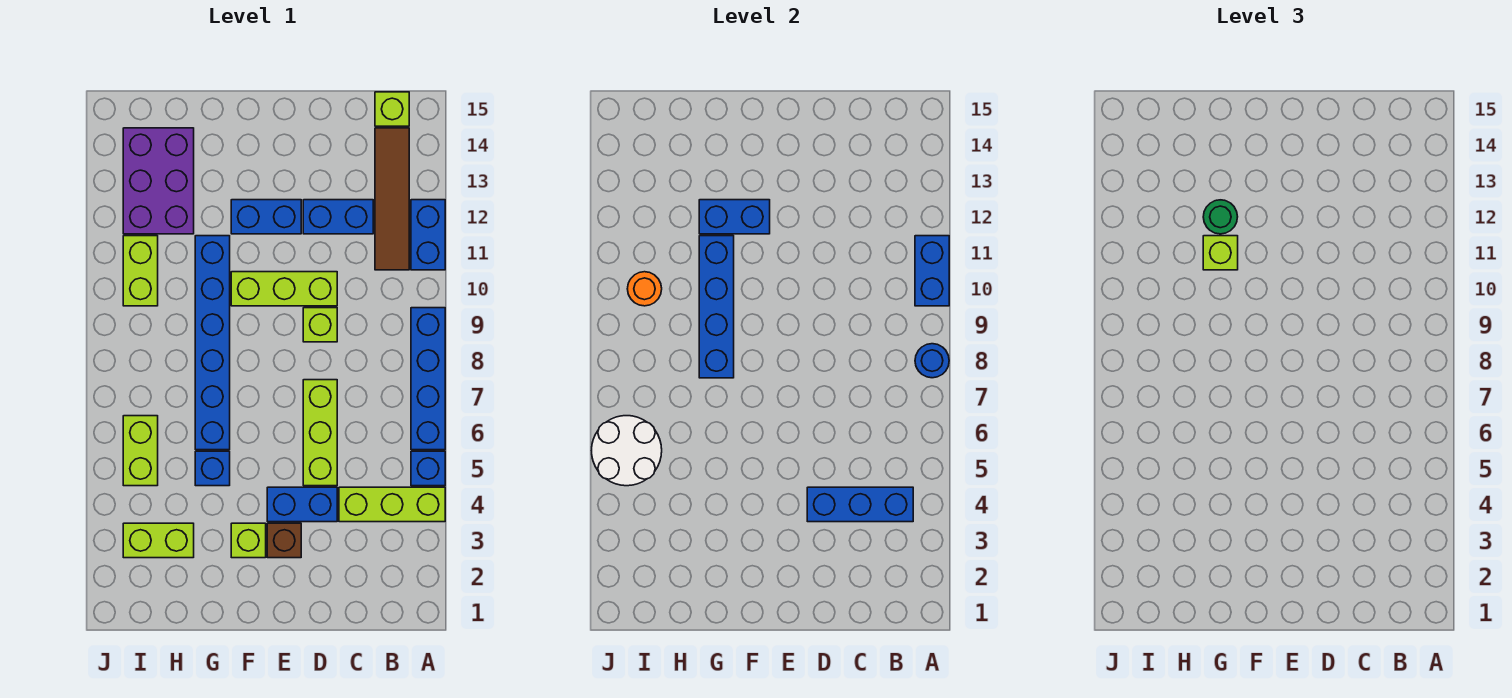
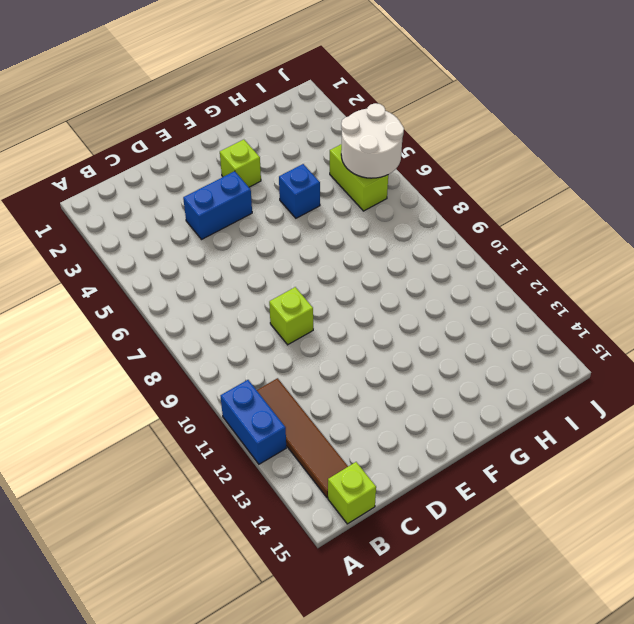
none -> lime brick A4:C4 level 1
none -> blue brick A5 level 1
none -> blue brick A6:A9 level 1

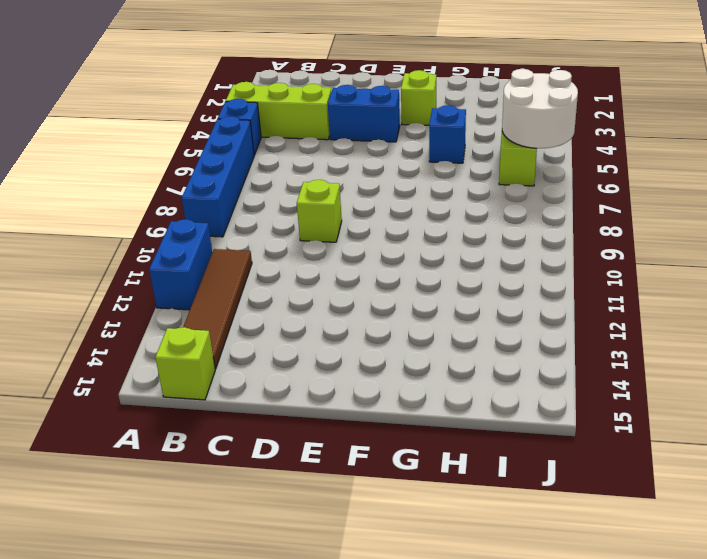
none -> blue brick C12:D12 level 1
none -> lime brick D5:D7 level 1
none -> lime brick D10:F10 level 1

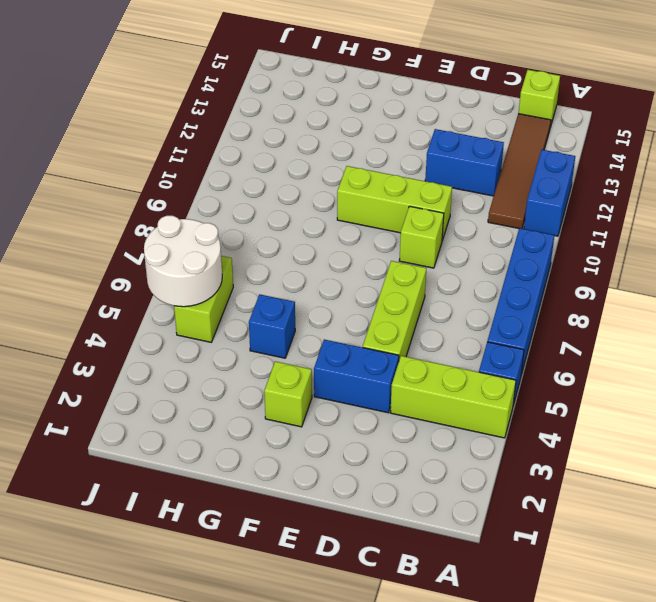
none -> brown brick E3 level 1
none -> blue brick E12:F12 level 1
none -> blue brick G6:G11 level 1

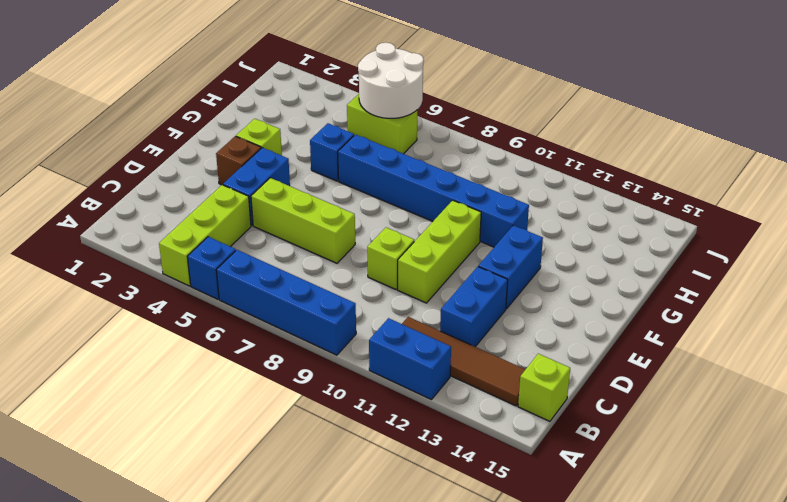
none -> lime brick H3:I3 level 1
none -> purple brick H12:I14 level 1
none -> lime brick I10:I11 level 1

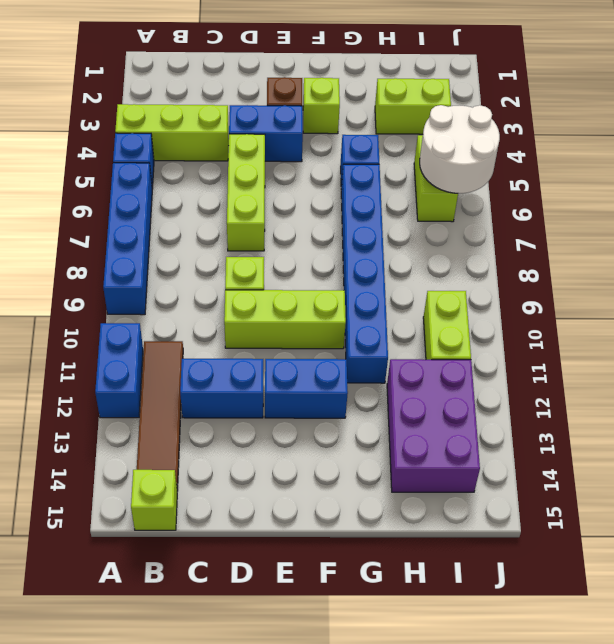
none -> blue round brick A8 level 2
none -> blue brick A10:A11 level 2
none -> blue brick B4:D4 level 2

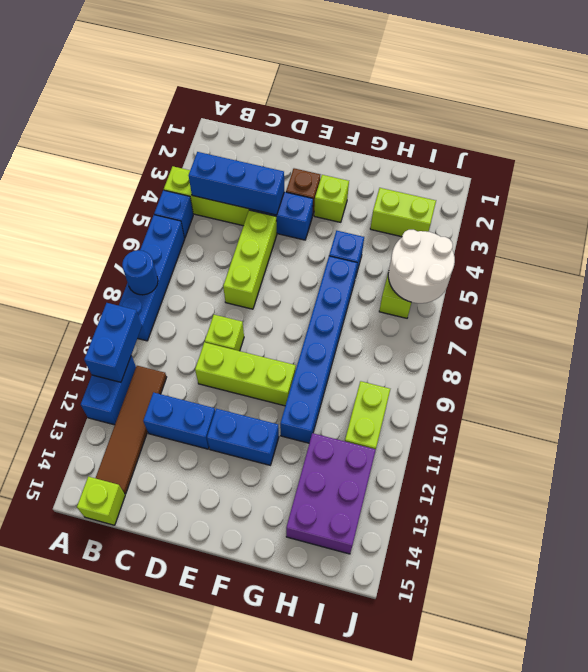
none -> blue brick F12:G12 level 2
none -> blue brick G8:G11 level 2
none -> orange round brick I10 level 2

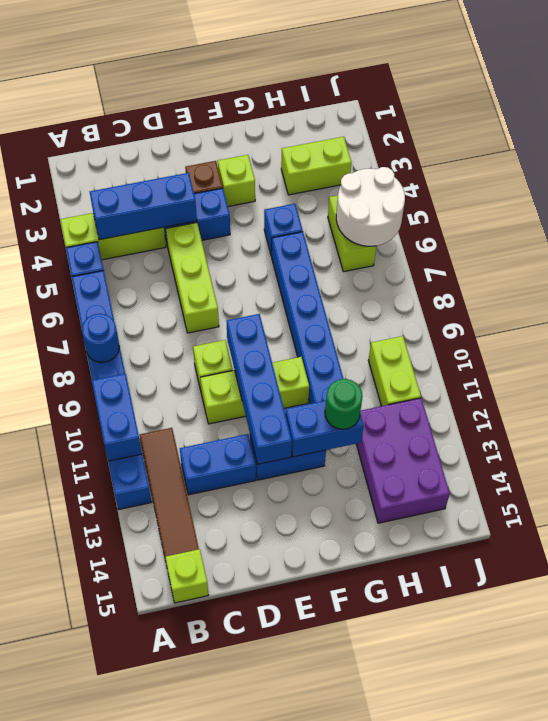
blue brick E9:E12 level 2 -> blue brick G8:G11 level 2
none -> orange round brick I10 level 2
none -> lime brick G11 level 3

